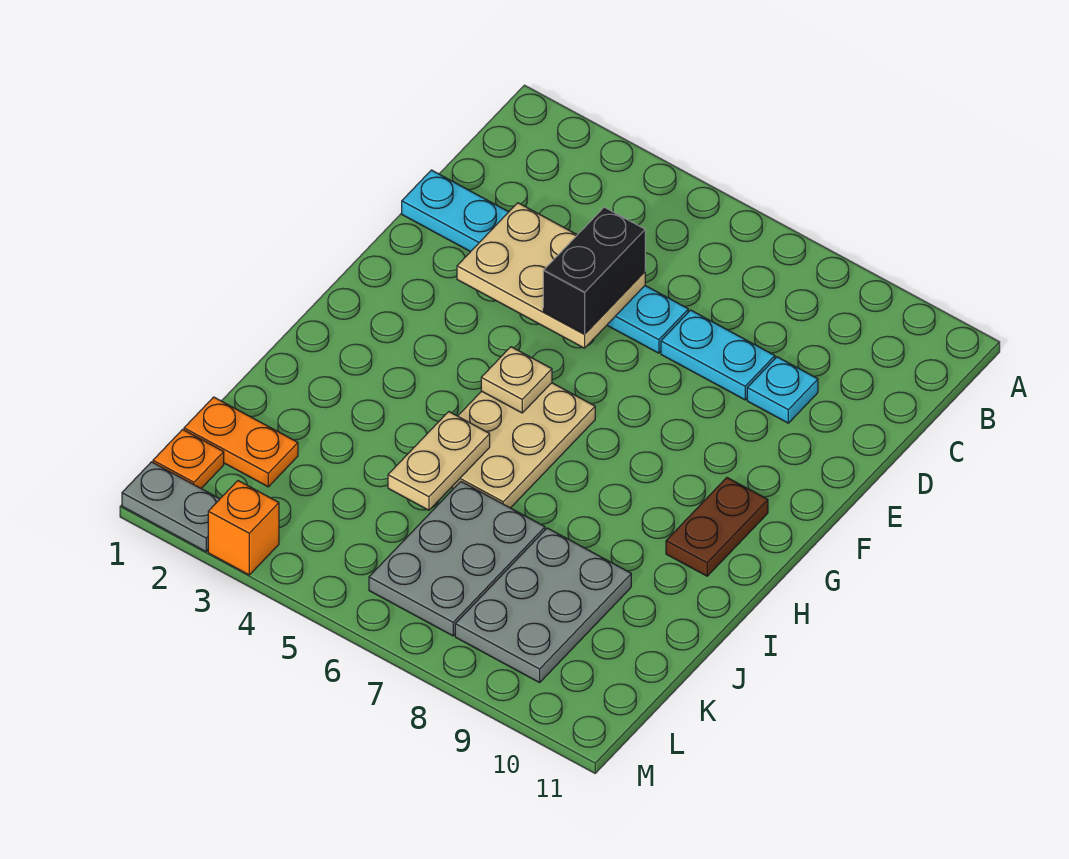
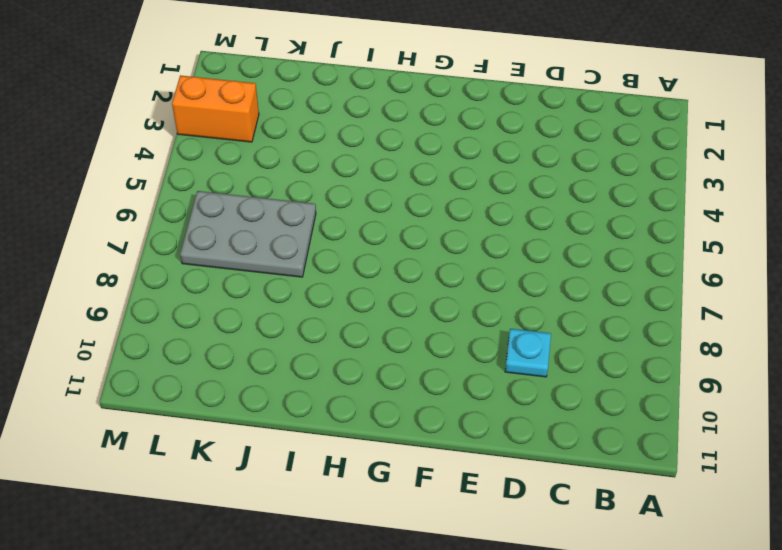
orange brick L3:M3 level 1 -> orange brick M3 level 1
none -> cyan plate D1:D6 level 1
none -> cyan plate D7:D8 level 1
none -> tan plate G5:I6 level 1

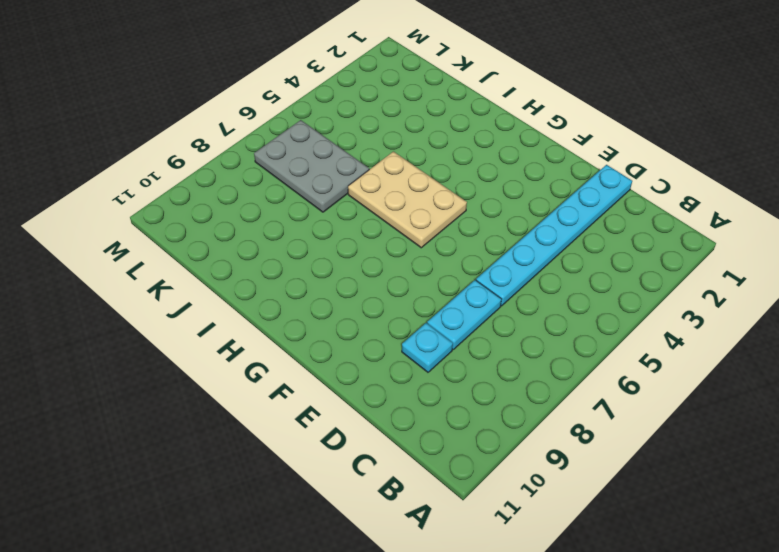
none -> brown plate G10:H10 level 1
none -> grey plate J8:L9 level 1
none -> orange plate K1:K2 level 1

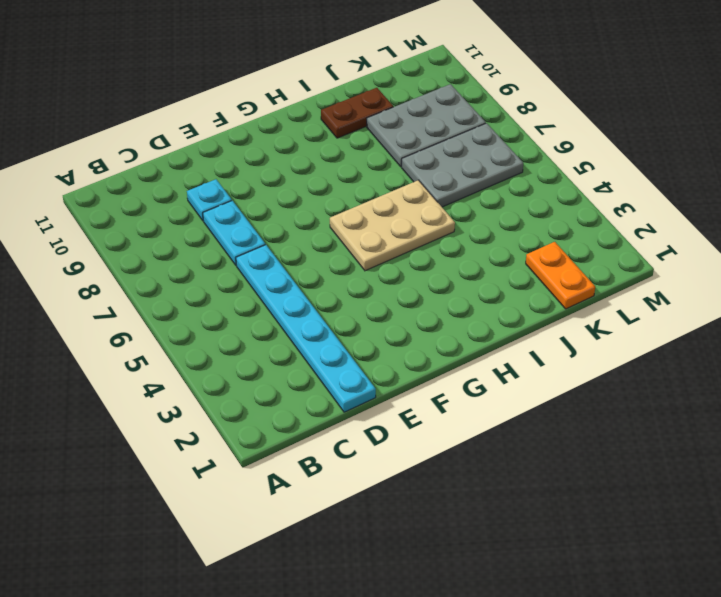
brown plate I10:J10 level 1 -> brown plate G10:H10 level 1
none -> orange plate L1 level 1
none -> grey plate M1:M2 level 1
none -> orange brick M3 level 1

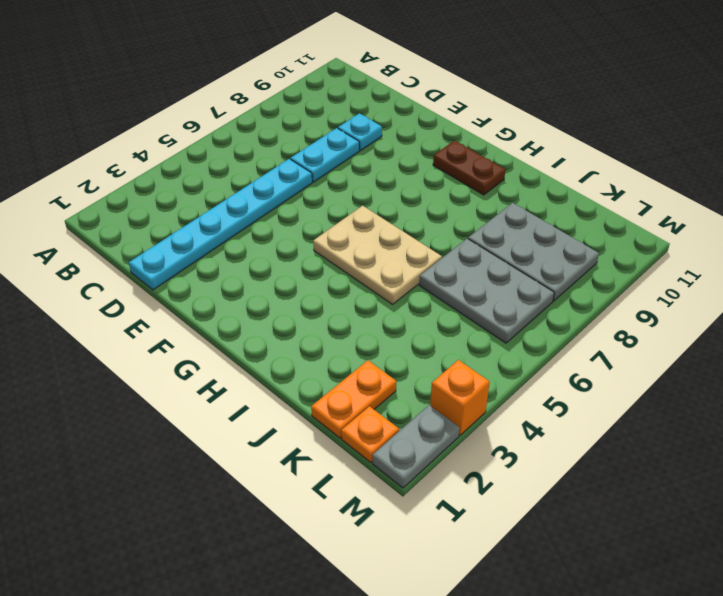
none -> tan plate D3:E5 level 2
none -> tan plate G5 level 2
none -> tan plate I5:J5 level 2

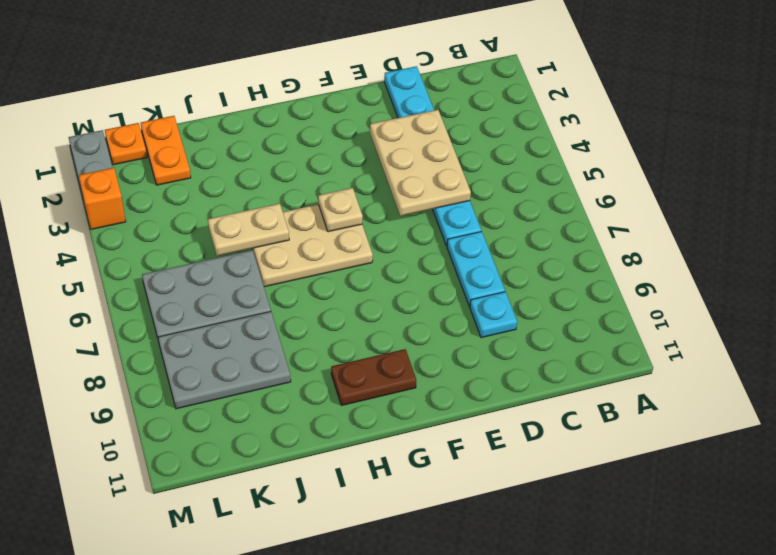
none -> black brick D5:E5 level 3

